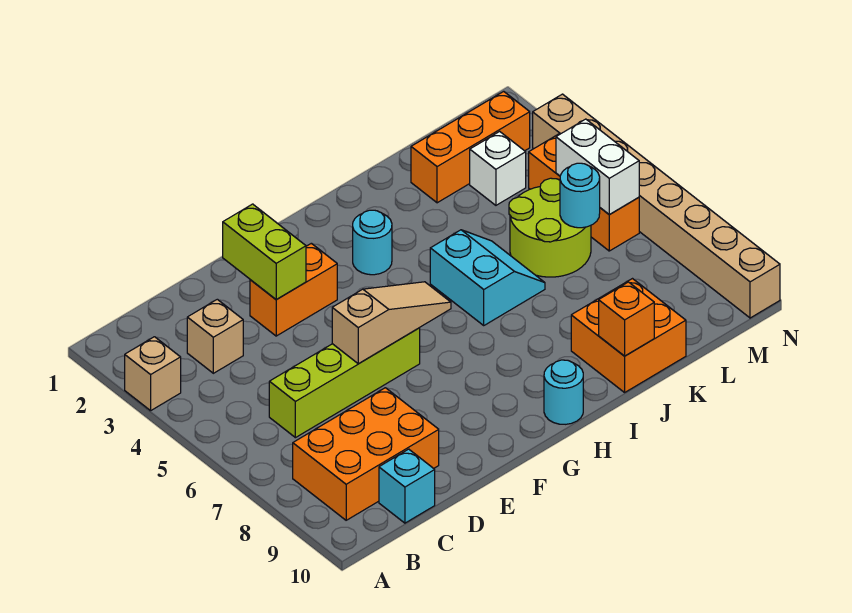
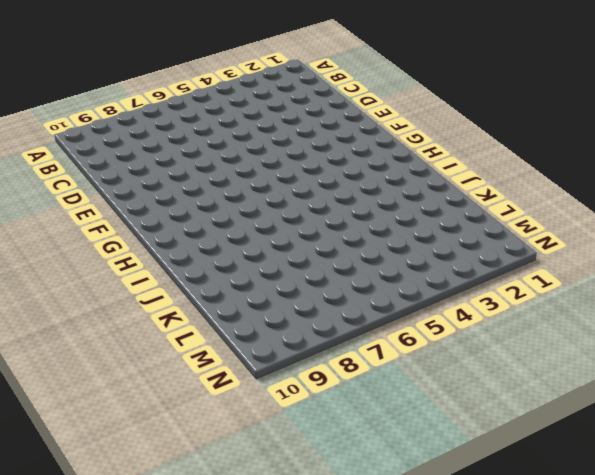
none -> tan brick A3 level 1
none -> orange brick B8:D9 level 1
none -> tan brick C3 level 1

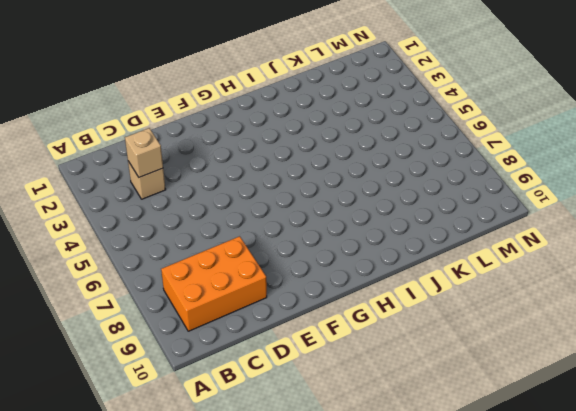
tan brick C3 level 2 -> tan brick A3 level 1
none -> lime brick C6:F6 level 1
none -> cyan brick C10 level 1
none -> orange brick E3:F3 level 1

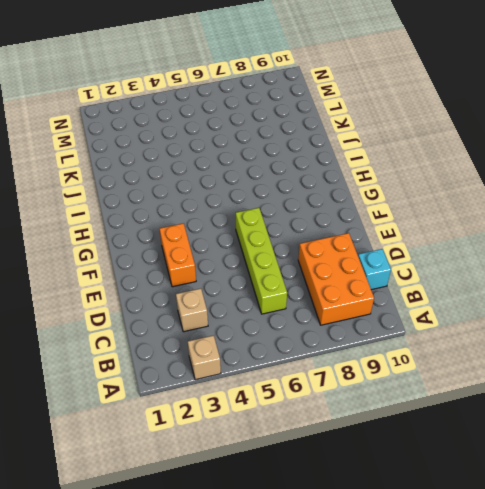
none -> cyan round brick H3 level 1
none -> cyan round brick H10 level 1
none -> cyan slope I5:J6 level 1 top I

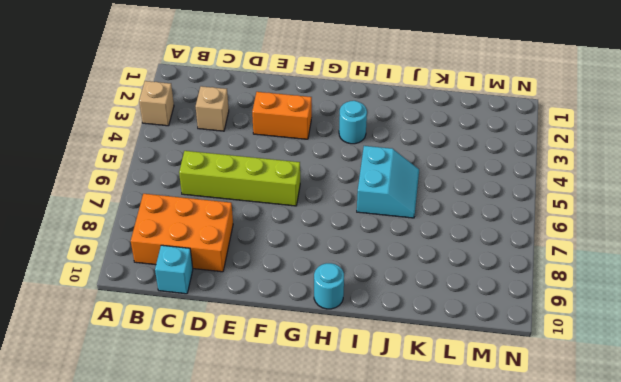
none -> orange brick J9:K10 level 1
none -> orange brick K2:M2 level 1
none -> lime round brick K5:L6 level 1

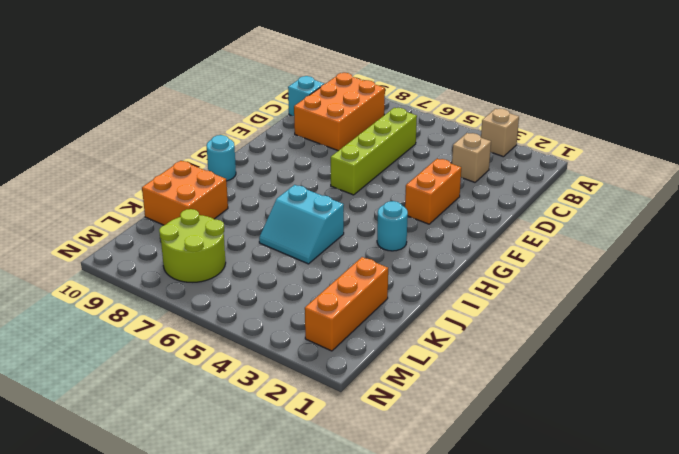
lime round brick L7:M8 level 1 -> lime round brick K5:L6 level 1
none -> white brick L3 level 1
none -> orange brick M4:M6 level 1
none -> tan brick N3:N10 level 1

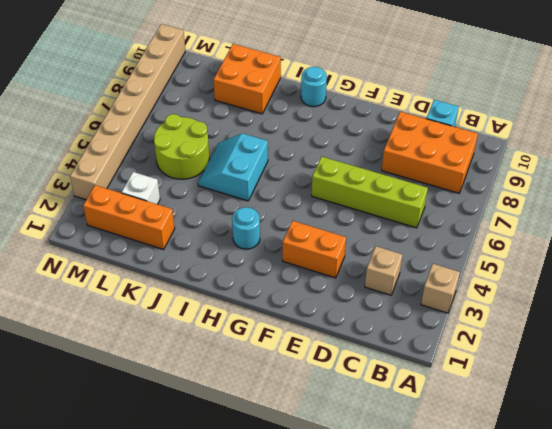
none -> orange brick M4:M6 level 1
none -> lime brick E2:E3 level 2
none -> tan slope E6:G6 level 2 top E

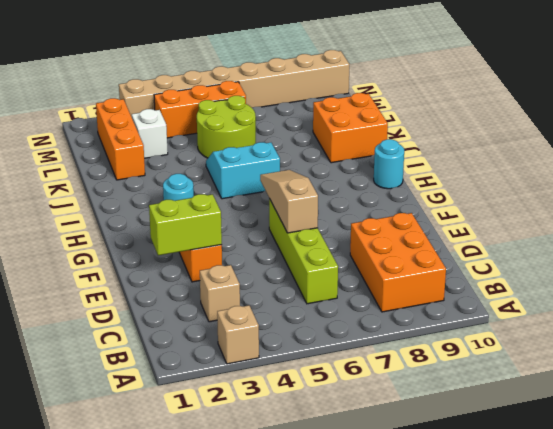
none -> cyan brick C10 level 1
none -> orange brick J10 level 2
none -> cyan round brick L6 level 2

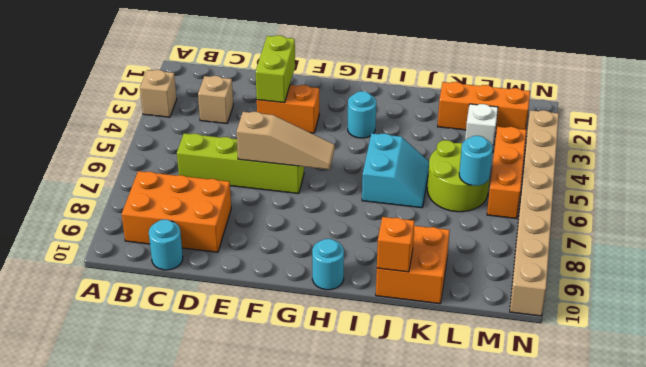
cyan round brick C10 level 1 -> cyan brick C10 level 1
none -> white brick M5:M6 level 2

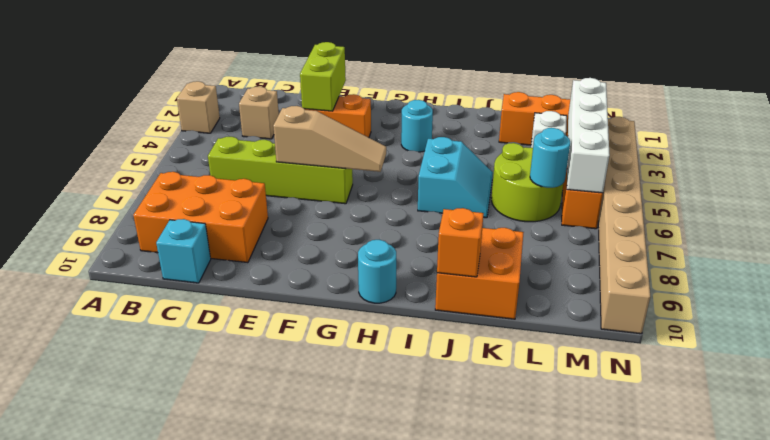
white brick M3:M6 level 2 -> white brick M5:M6 level 2

